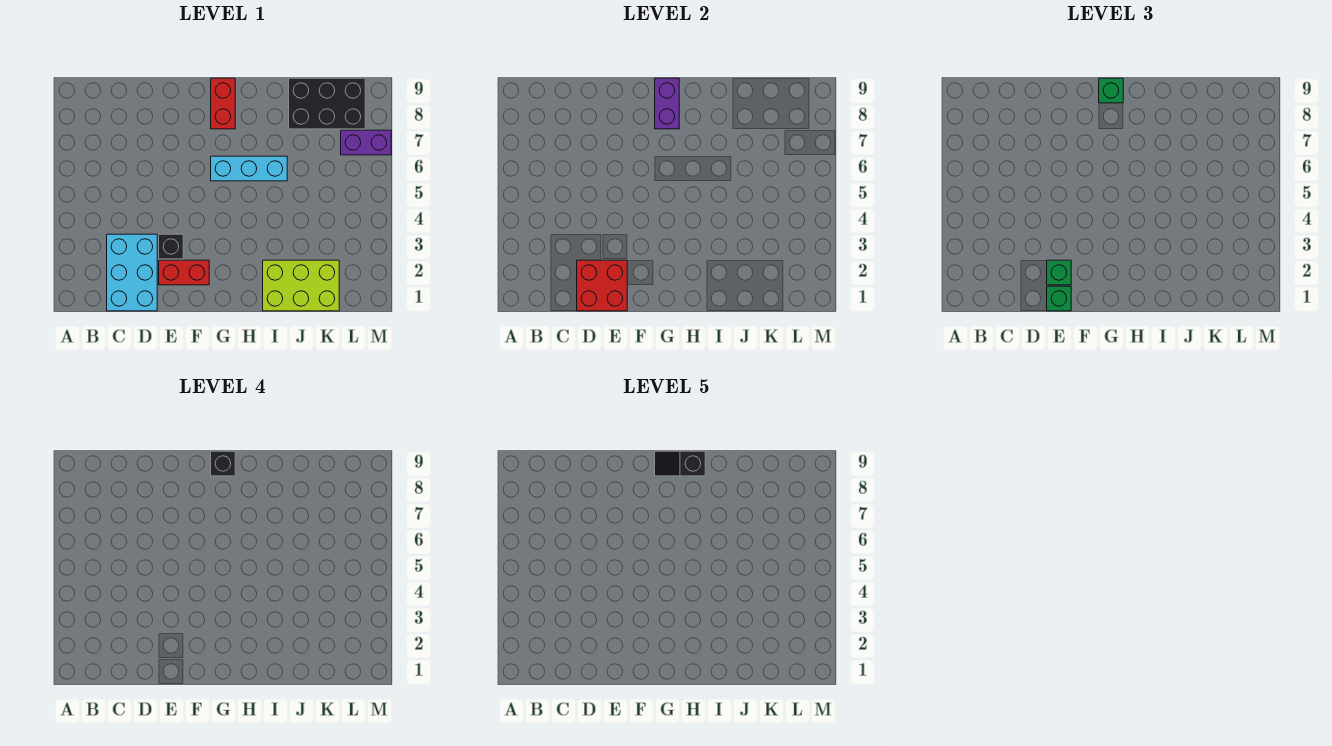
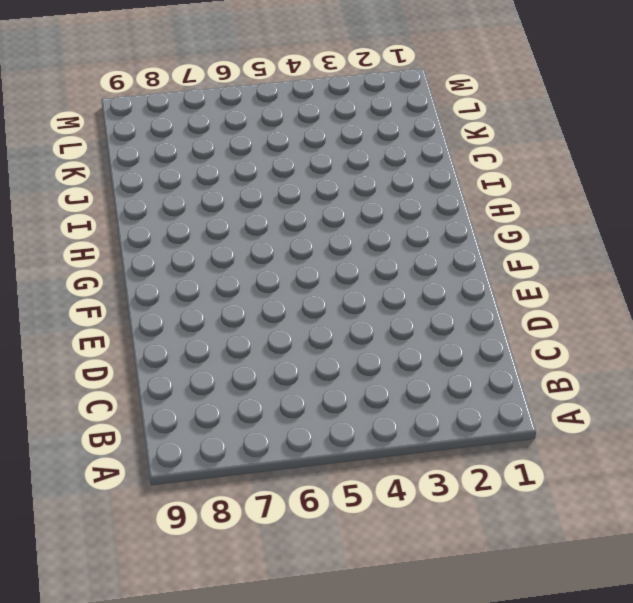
none -> cyan brick C1:D3 level 1
none -> red brick E2:F2 level 1
none -> black brick E3 level 1

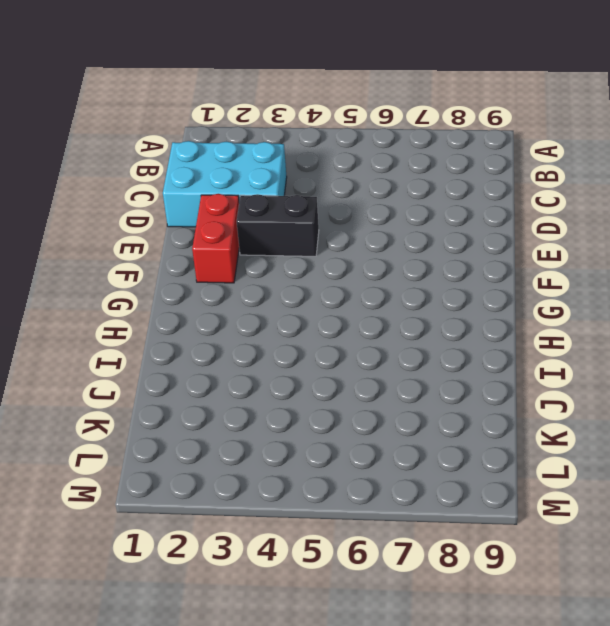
black brick E3:E4 level 1 -> black brick E3 level 1
none -> cyan brick G6:I6 level 1
none -> red brick G8:G9 level 1
none -> lime brick I1:K2 level 1

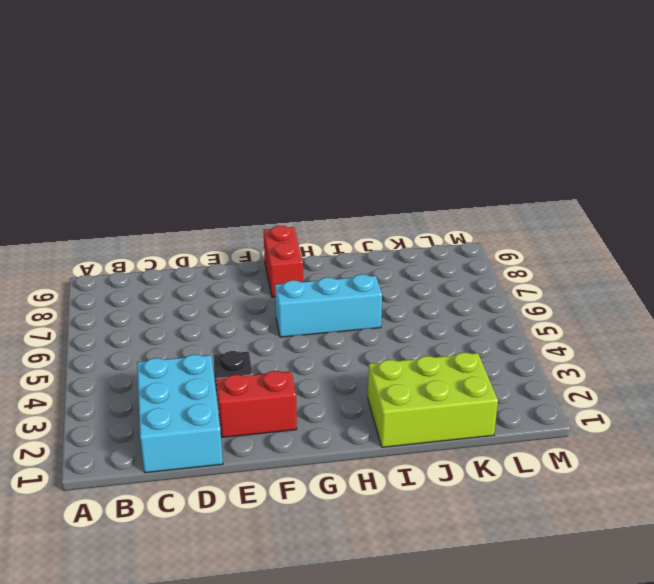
none -> black brick J8:L9 level 1
none -> purple brick L7:M7 level 1
none -> red brick D1:E2 level 2

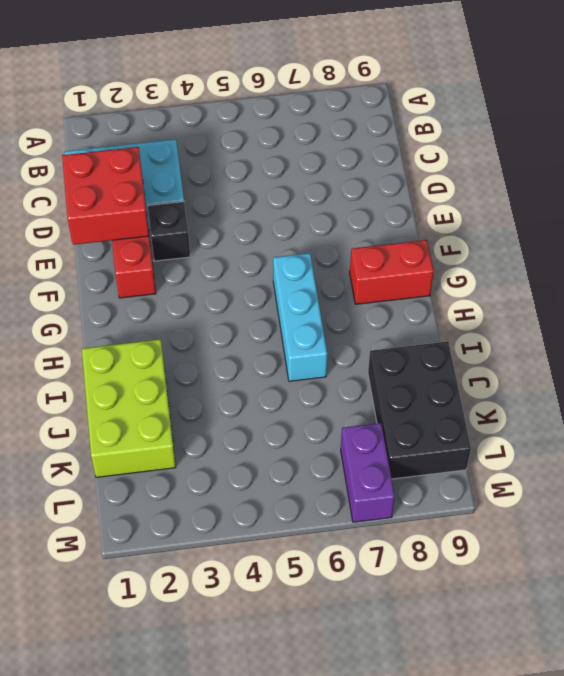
none -> purple brick G8:G9 level 2
none -> green brick E1 level 3
none -> green brick E2 level 3

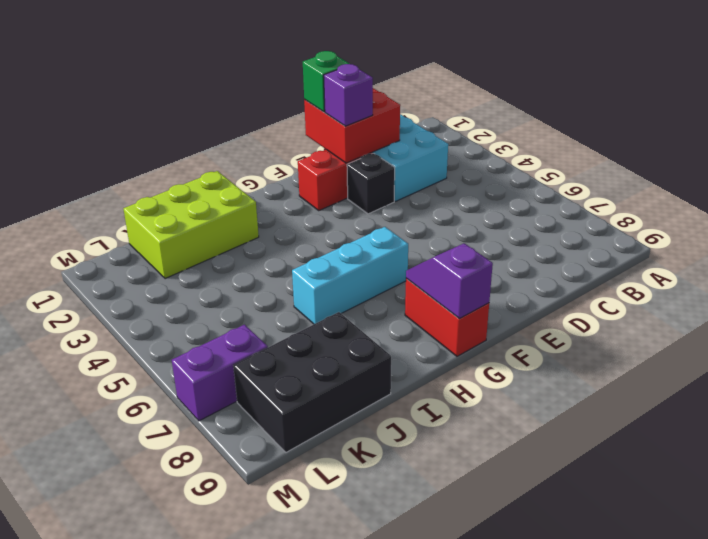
purple brick E2 level 3 -> green brick E2 level 3
purple slope G8:G9 level 2 top 9 -> purple brick G8:G9 level 2
none -> green brick G9 level 3
none -> black brick G9 level 4
none -> black slope G9:H9 level 5 top H

